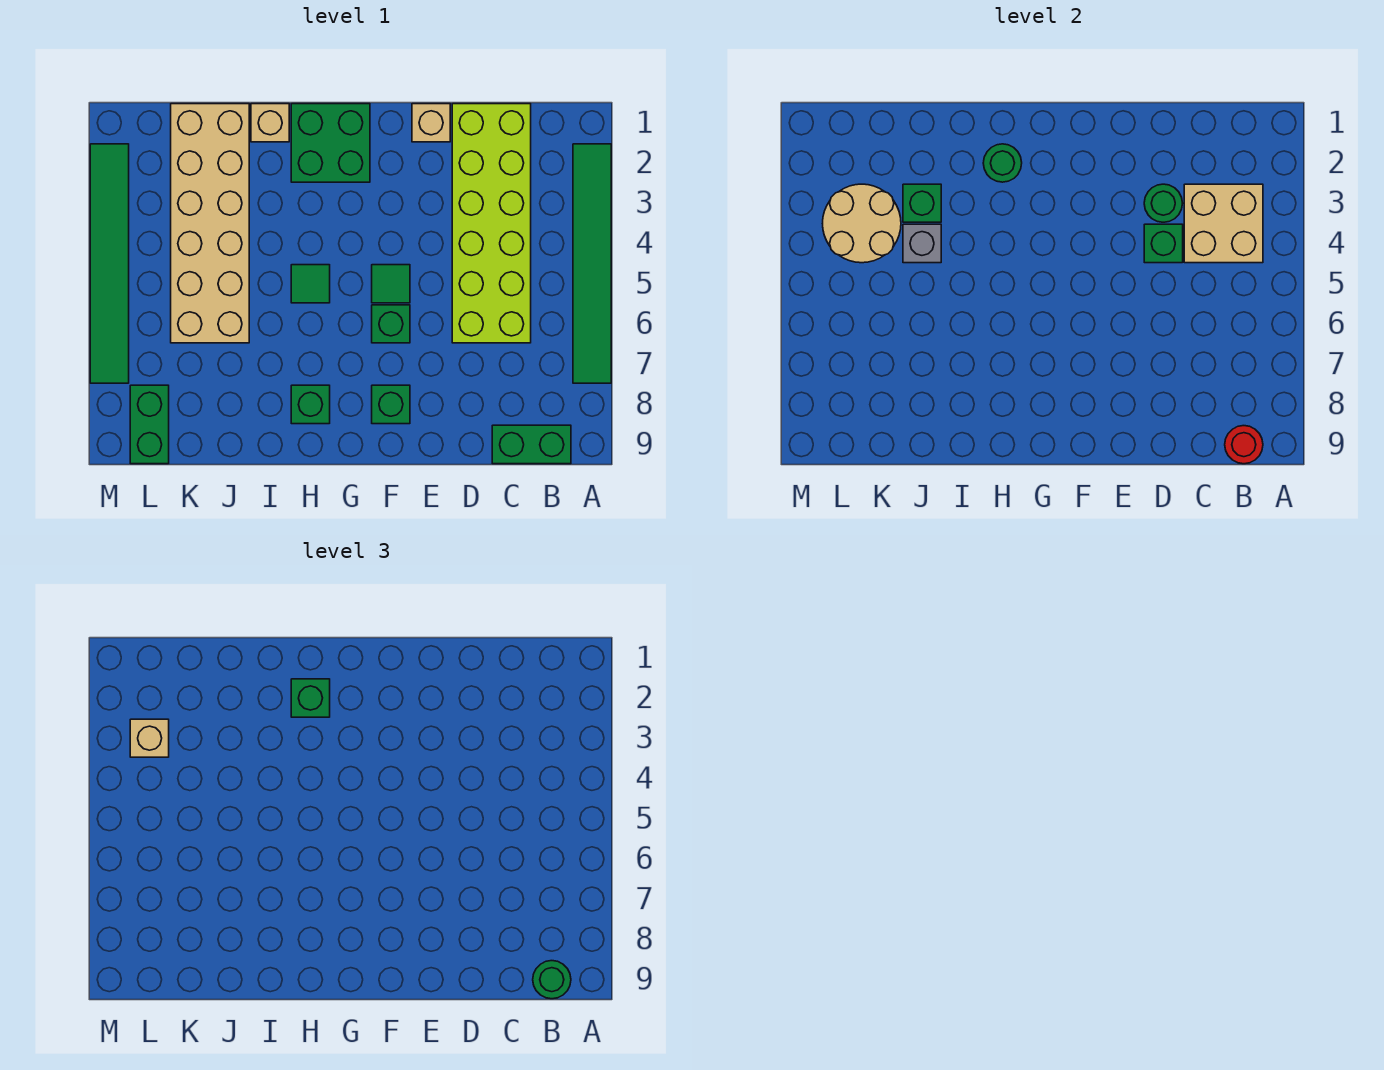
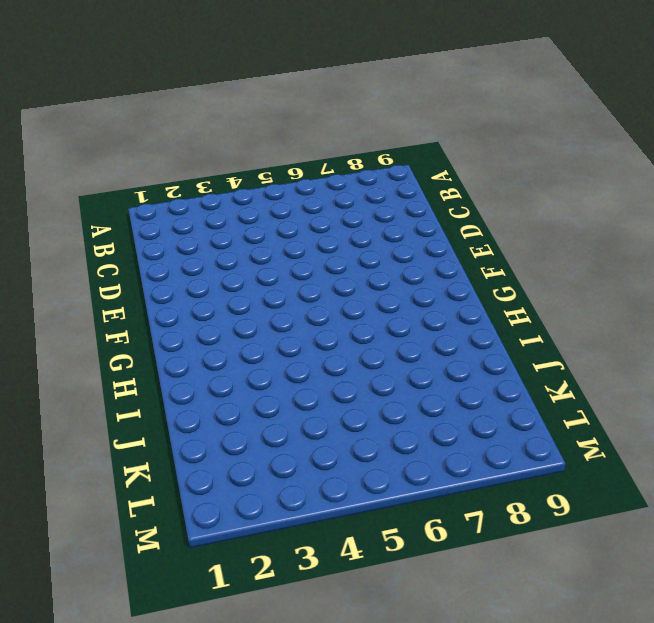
none -> green tile A2:A7 level 1
none -> green brick B9:C9 level 1
none -> lime brick C1:D6 level 1

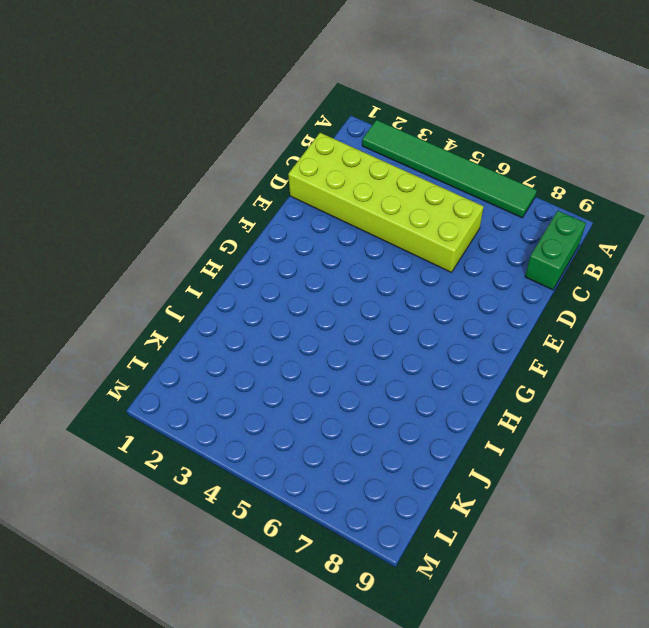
none -> tan brick E1 level 1
none -> green tile F5 level 1
none -> green brick F6 level 1

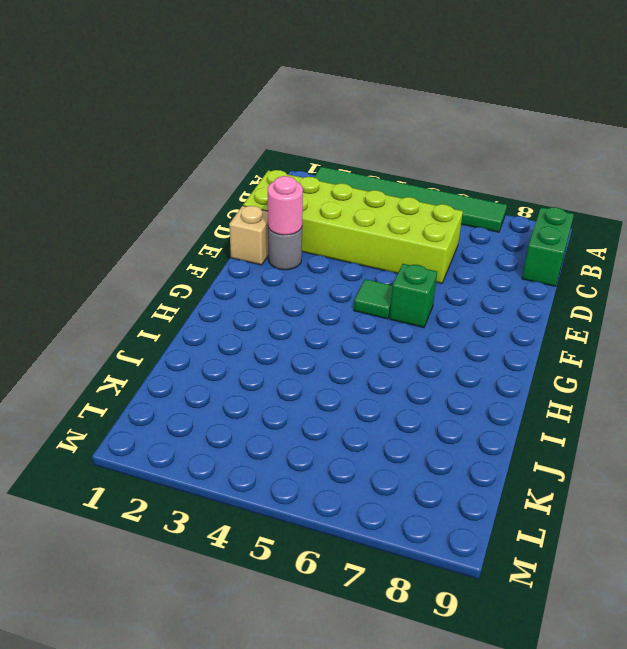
grey round brick E2 level 1 -> none
pink round brick E2 level 2 -> none
none -> green brick F8 level 1
none -> green brick G1:H2 level 1
none -> green tile H5 level 1

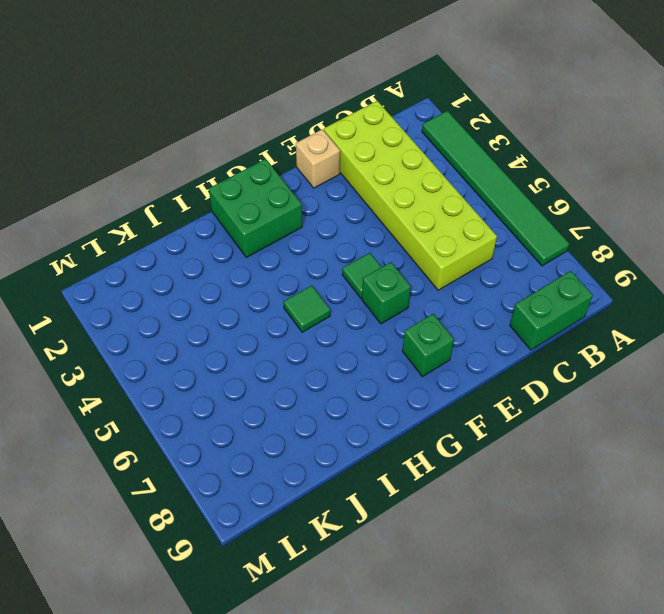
none -> green brick H8 level 1
none -> tan brick I1 level 1
none -> tan brick J1:K6 level 1

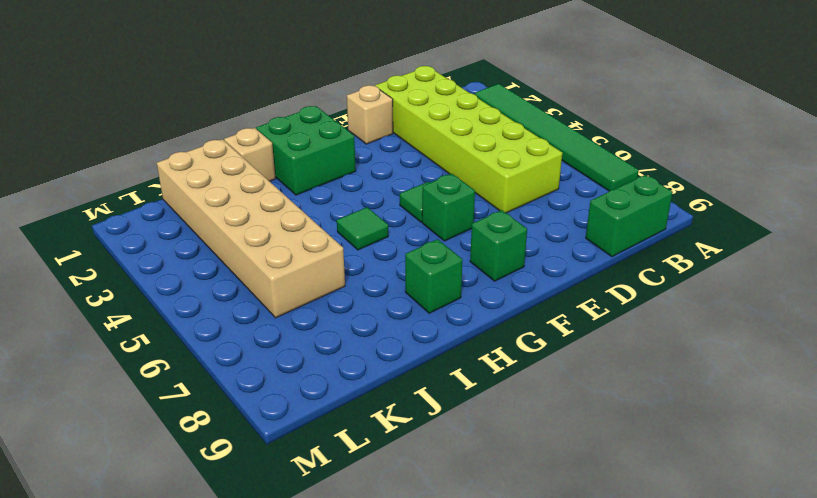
none -> green brick L8:L9 level 1
none -> green tile M2:M7 level 1
none -> tan brick B3:C4 level 2

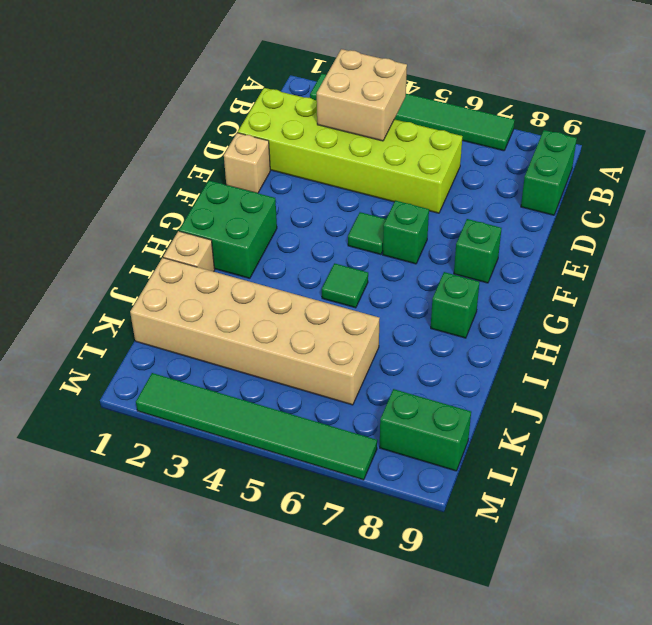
none -> red round brick B9 level 2
none -> green round brick D3 level 2
none -> green brick D4 level 2

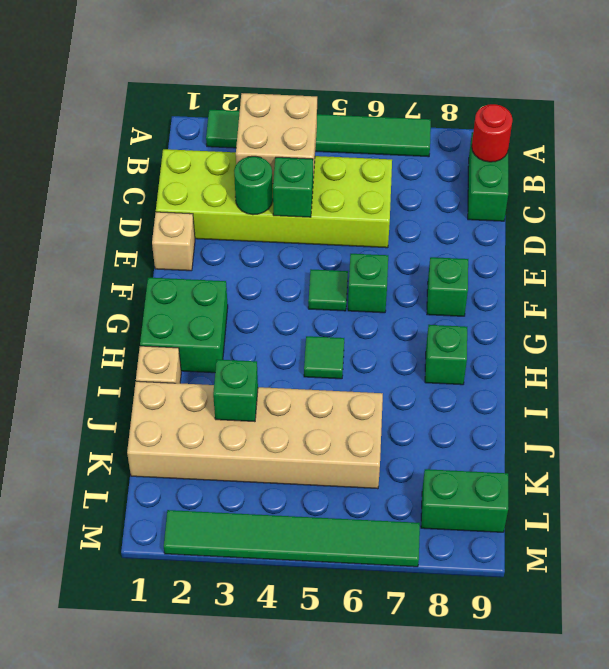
none -> green round brick H2 level 2
none -> grey brick J4 level 2
none -> tan round brick K3:L4 level 2

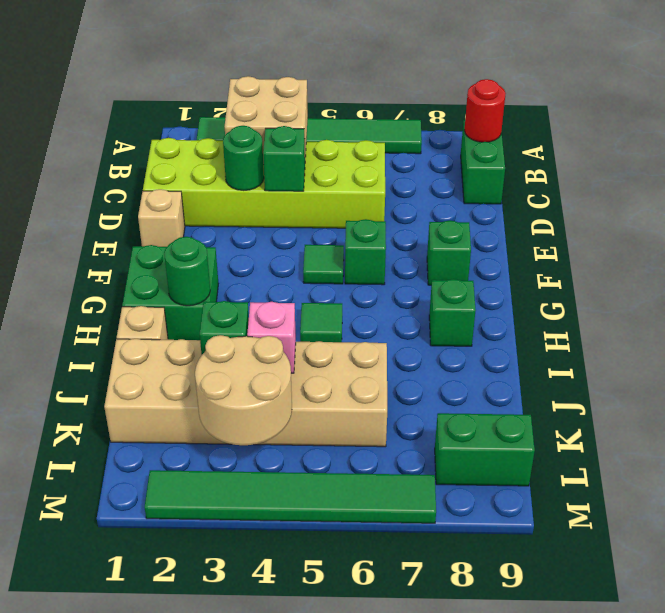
pink brick J4 level 2 -> grey brick J4 level 2
none -> green round brick B9 level 3
none -> green brick H2 level 3
none -> tan brick L3 level 3

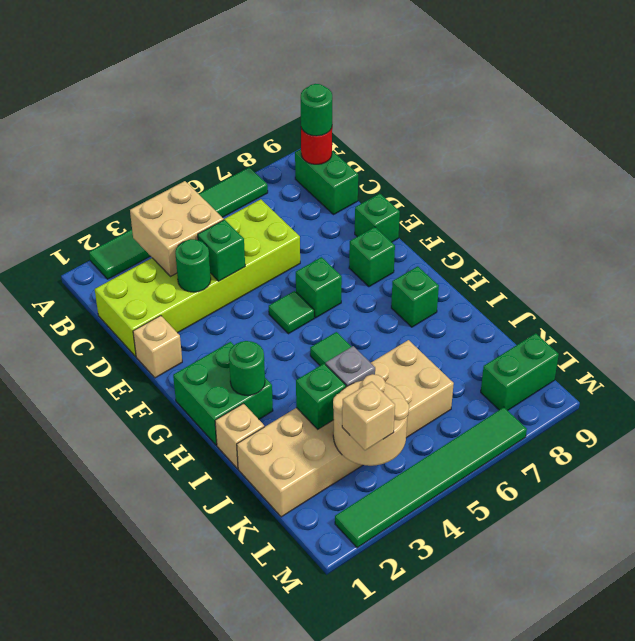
green brick E9 level 1 -> green brick H2 level 3

